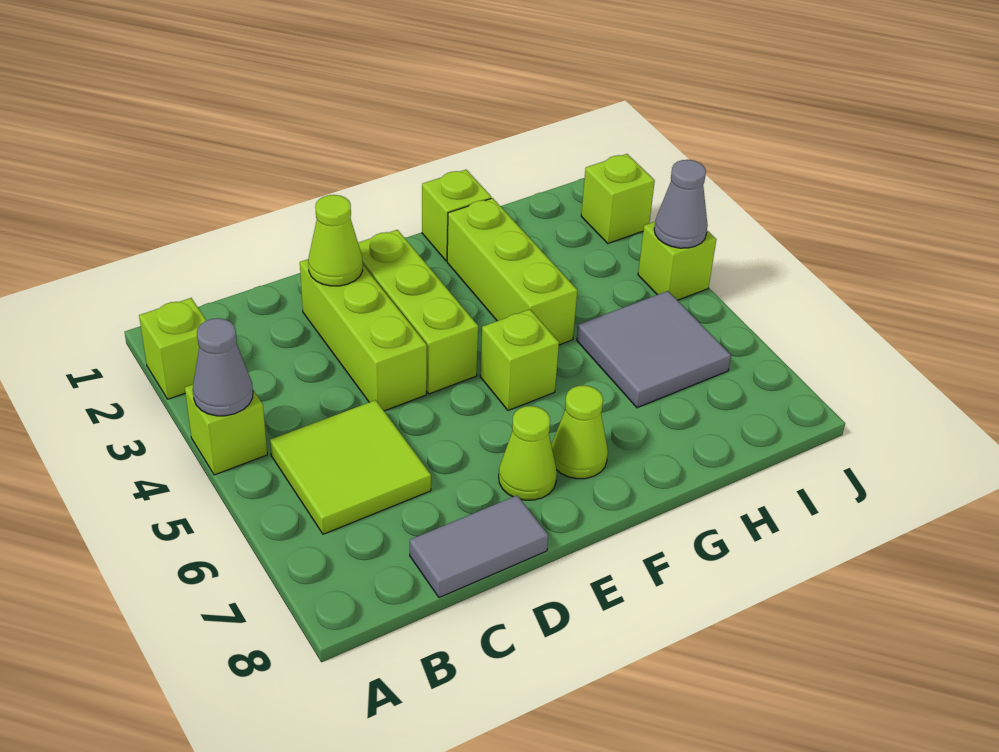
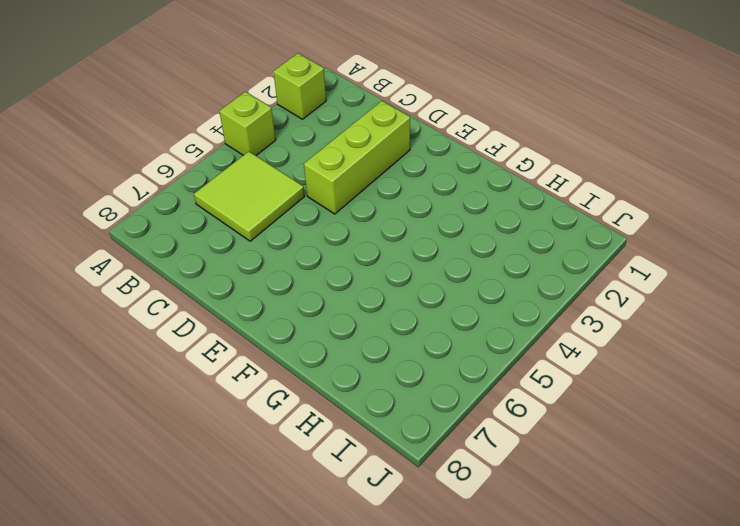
none -> grey tile C8:D8 level 1
none -> lime brick E2:E4 level 1
none -> lime cone E7 level 1

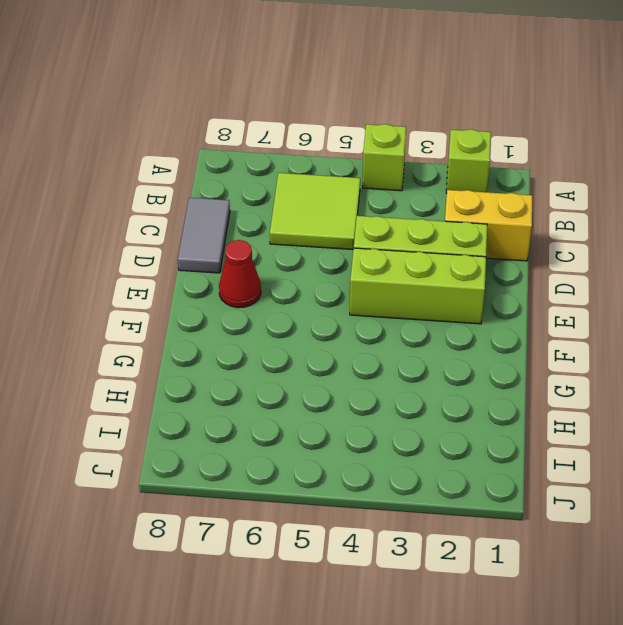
yellow brick C1:C2 level 1 -> none
red cone E7 level 1 -> lime cone E7 level 1
none -> lime brick F5 level 1
none -> lime cone F7 level 1
none -> lime brick G1 level 1

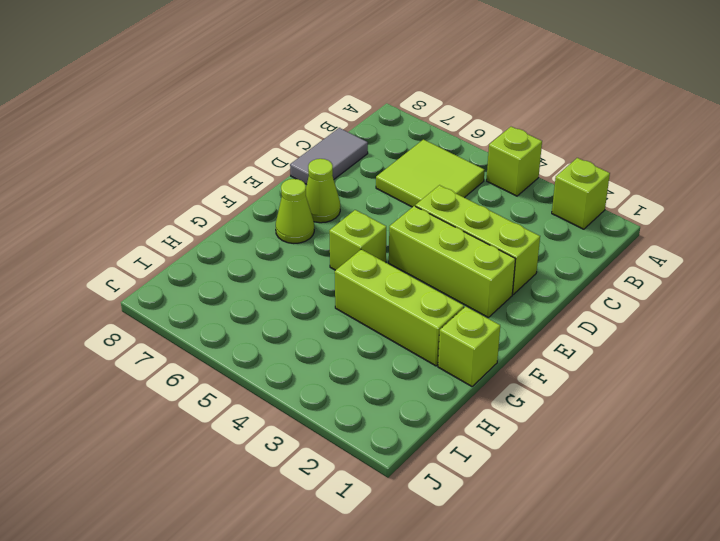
none -> grey tile H5:I6 level 1
none -> lime brick J2 level 1
none -> lime brick J4 level 1

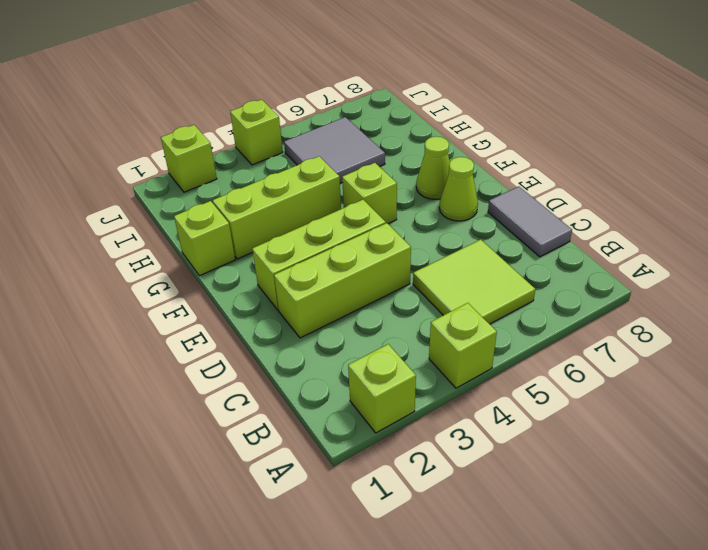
none -> grey cone A4 level 2
none -> lime cone D2 level 2
none -> grey cone J4 level 2

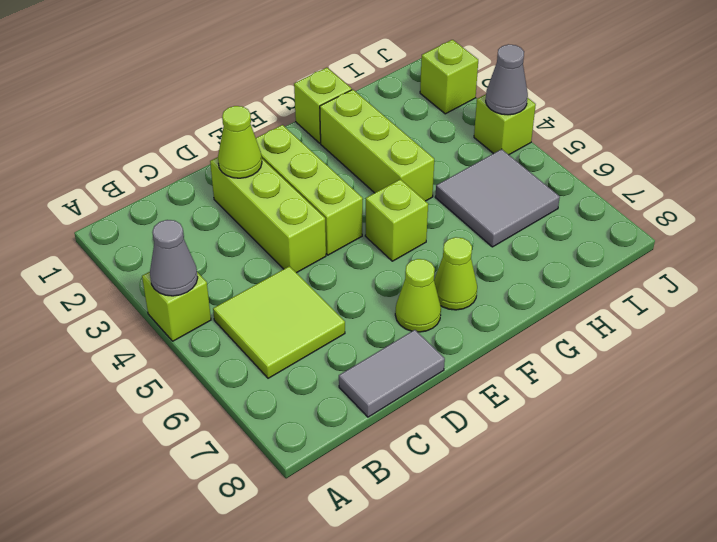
none -> lime brick A2 level 1

